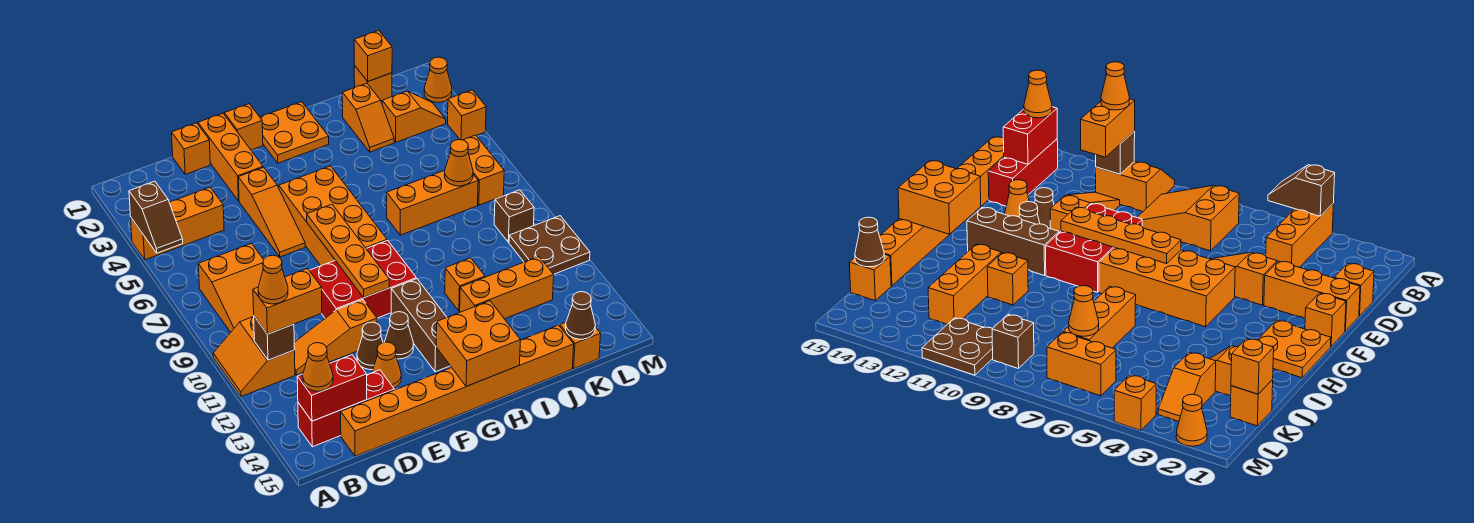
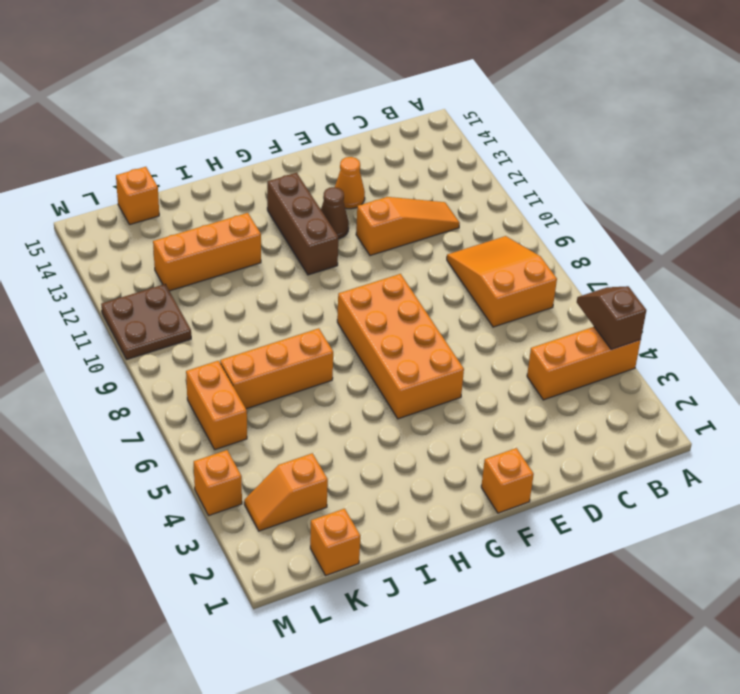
none -> orange slope A10:B11 level 1 top B
none -> red brick B14:D14 level 1
none -> orange brick C15:J15 level 1
none -> orange brick D1 level 1

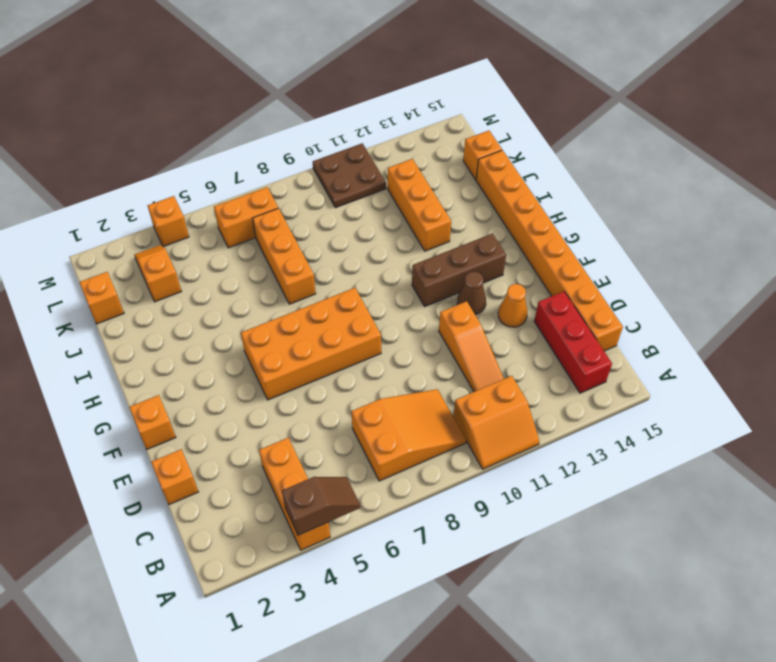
none -> orange brick E1:E3 level 1
none -> orange slope E4:E6 level 1 top 4
none -> red brick E9:G10 level 1
none -> brown cone E12 level 1

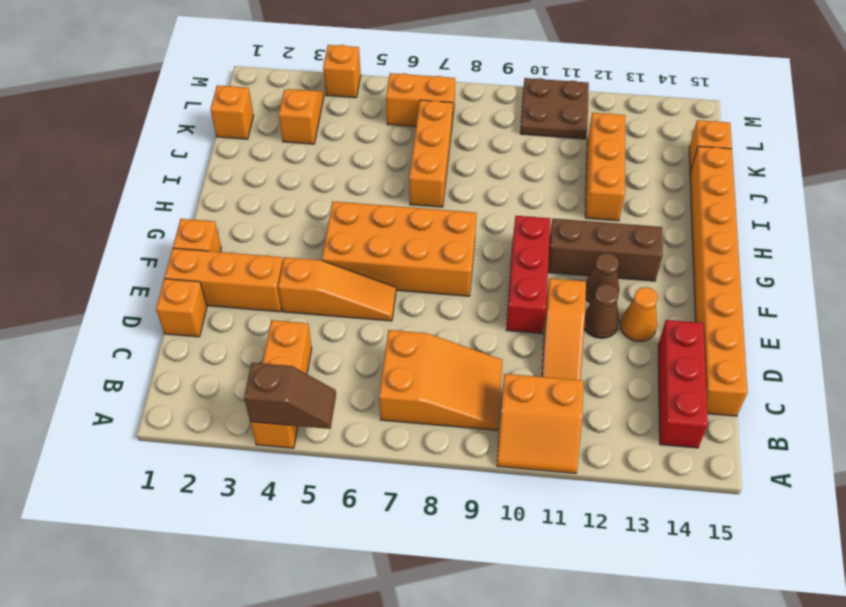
red brick E10:G10 level 1 -> red brick E9:G10 level 1
none -> orange plate G1:H2 level 1
none -> orange brick I11 level 1
none -> orange slope J2:J3 level 1 top 2
none -> brown brick L9 level 1

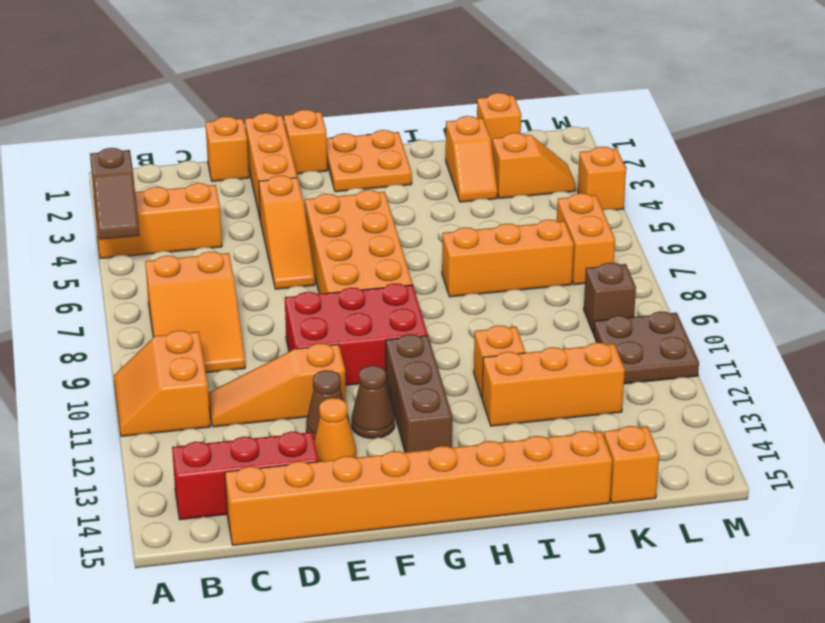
none -> orange cone M2 level 1
none -> brown brick B11 level 2
none -> red brick B14:C14 level 2
none -> orange plate F7:F10 level 2

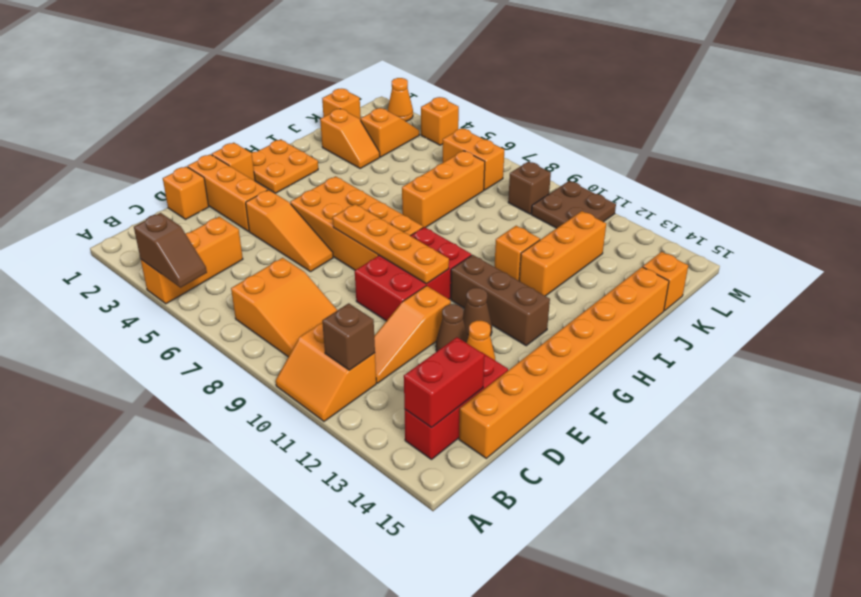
none -> orange brick G14:H15 level 2
none -> orange brick K1 level 2
none -> orange cone K7 level 2
none -> brown cone K15 level 2

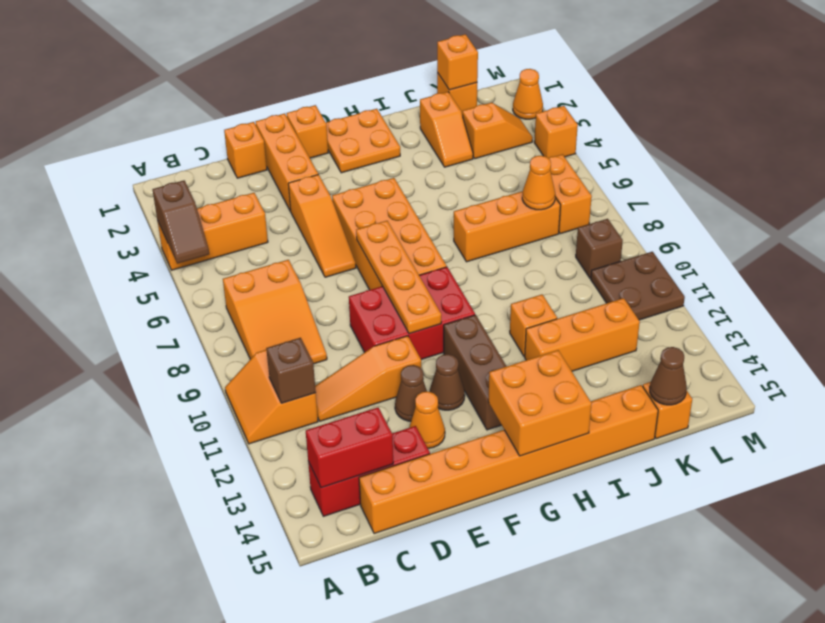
none -> orange brick B11:C11 level 3
none -> orange cone B14 level 3
none -> orange cone B11 level 4

